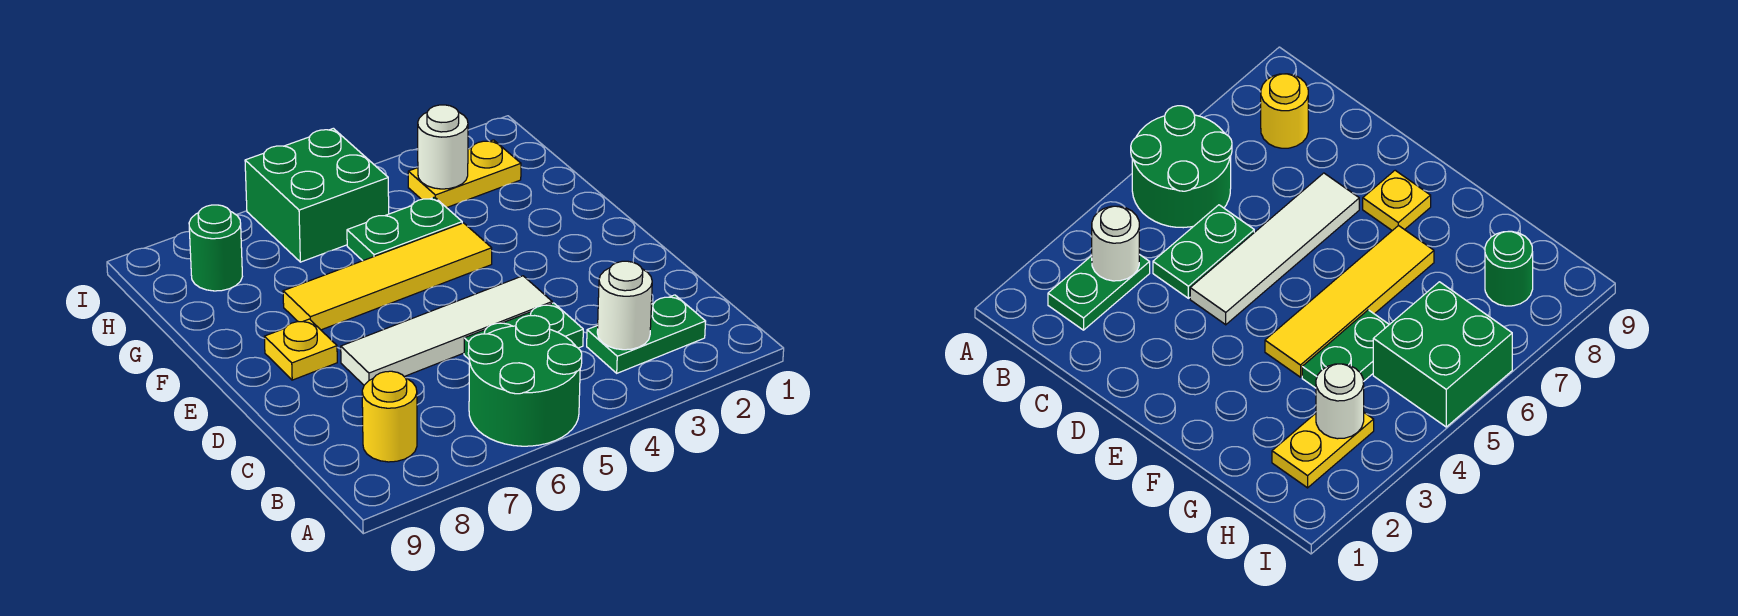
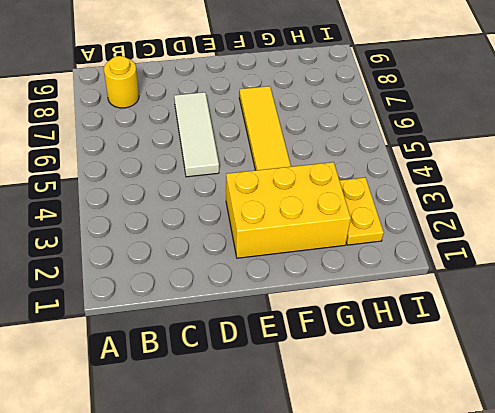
white tile D5:D7 level 1 -> white tile D4:D7 level 1
yellow brick E2:G3 level 1 -> none
none -> green round brick A5:B6 level 1
none -> green plate B2:B3 level 1
none -> green plate C4:C5 level 1

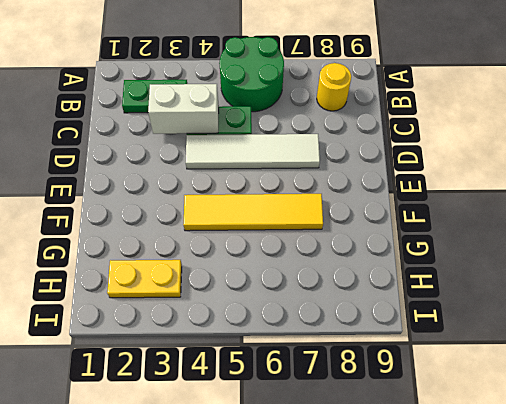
white brick C3:C4 level 2 -> none
none -> yellow plate E8 level 1
none -> green plate G4:G5 level 1
none -> green brick H5:I6 level 1

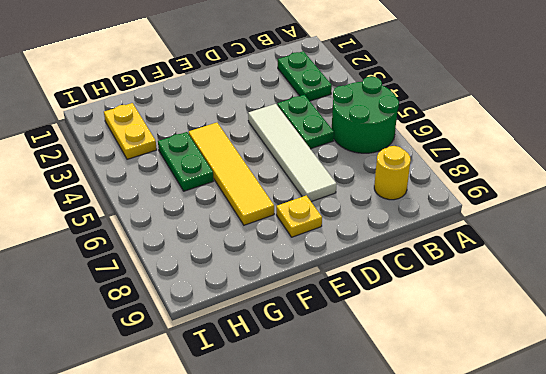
none -> green brick H5:I6 level 1
none -> green round brick H8 level 1
none -> white round brick B3 level 2

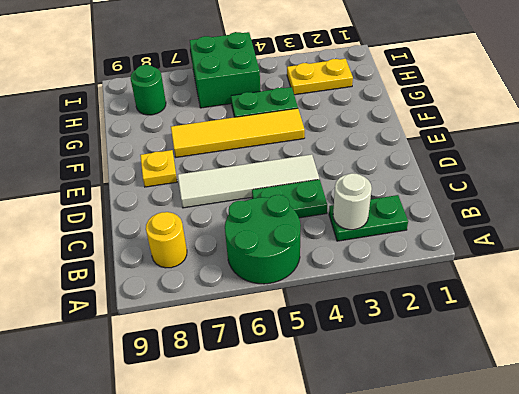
none -> white round brick H3 level 2

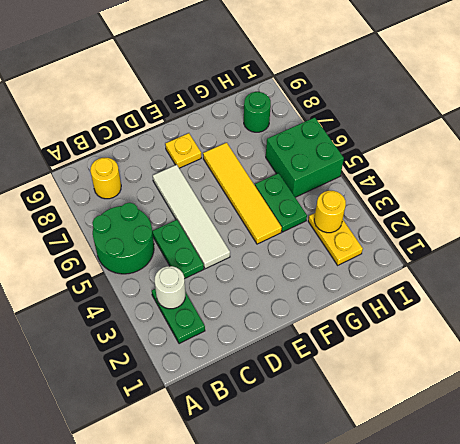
yellow round brick H3 level 2 -> white round brick H3 level 2

